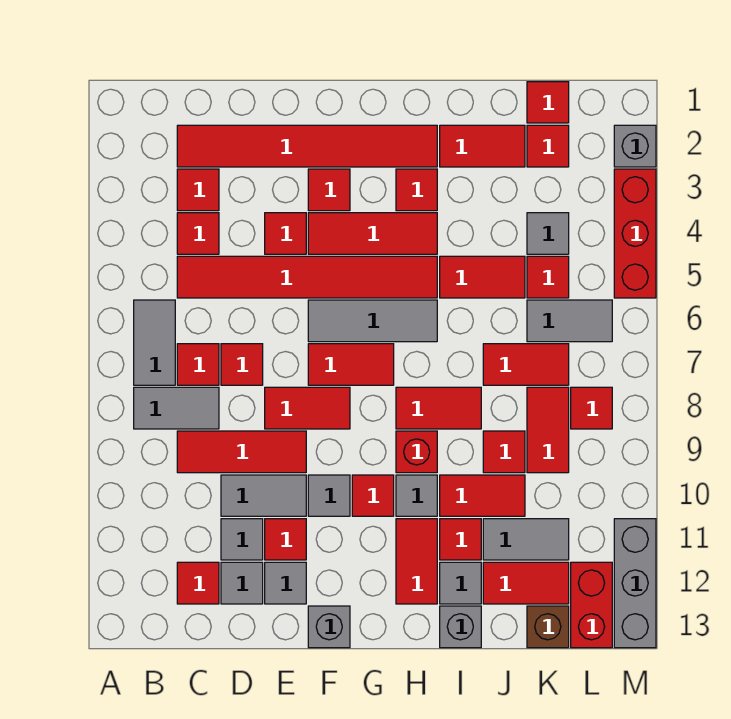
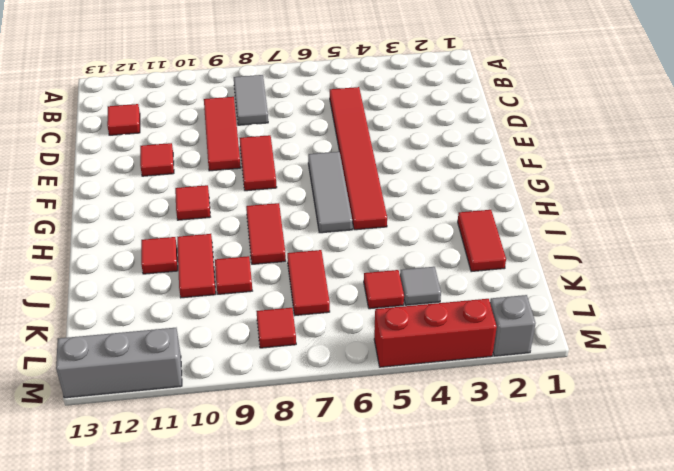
none -> grey tile B6:B7 level 1
none -> red tile C2:H2 level 1
none -> red tile C3 level 1
none -> red tile C4 level 1

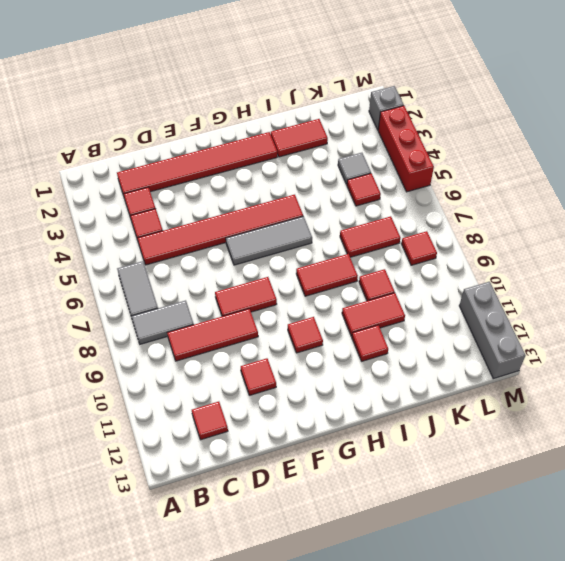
none -> red tile C7 level 1
none -> red tile D7 level 1
none -> grey tile D10:E10 level 1
none -> grey tile D11 level 1

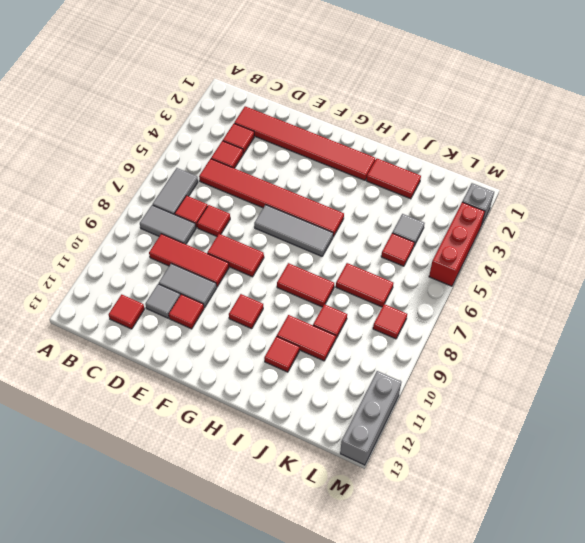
none -> grey tile D12 level 1
none -> red tile E4 level 1
none -> grey tile E12 level 1
none -> red tile F3 level 1

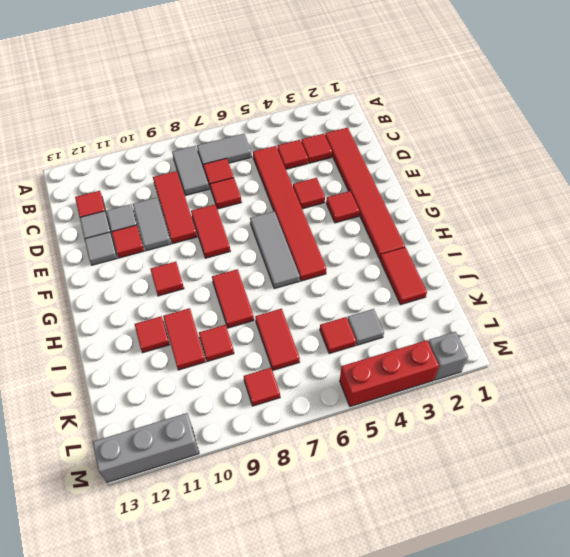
none -> red tile F4:H4 level 1
none -> red tile F7:G7 level 1
none -> grey tile F10 level 1
none -> grey brick F13 level 1

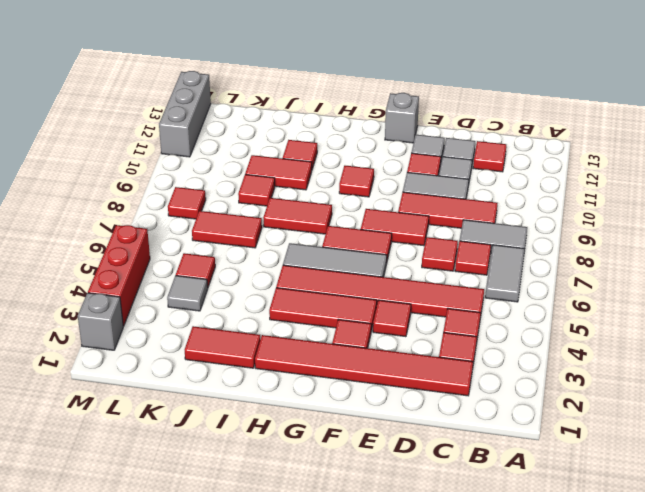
none -> grey tile F10 level 1
none -> red tile H3 level 1
none -> red brick H9 level 1
none -> grey tile H10 level 1

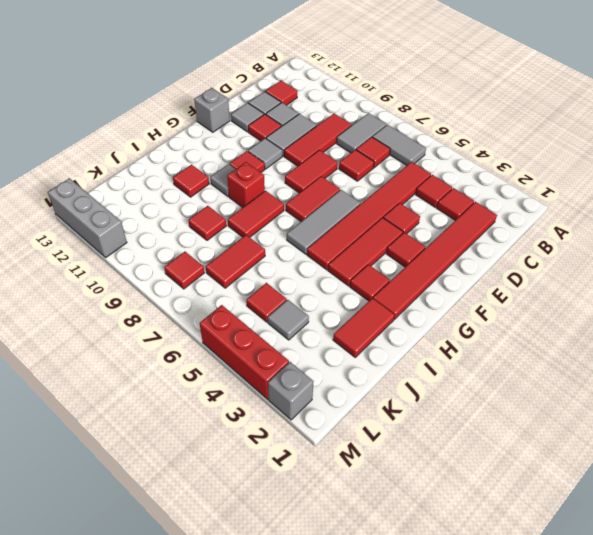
none -> red tile H11:H12 level 1
none -> red tile I5:J5 level 1
none -> red tile I10:J10 level 1
none -> grey tile I12 level 1

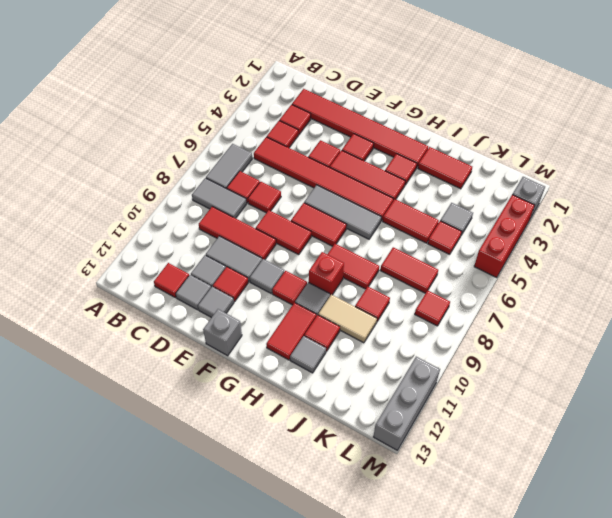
tan tile I10:J10 level 1 -> red tile I10:J10 level 1
none -> grey brick I13 level 1
none -> grey tile J11:K11 level 1
none -> red tile J12:K12 level 1
none -> red tile K1 level 1

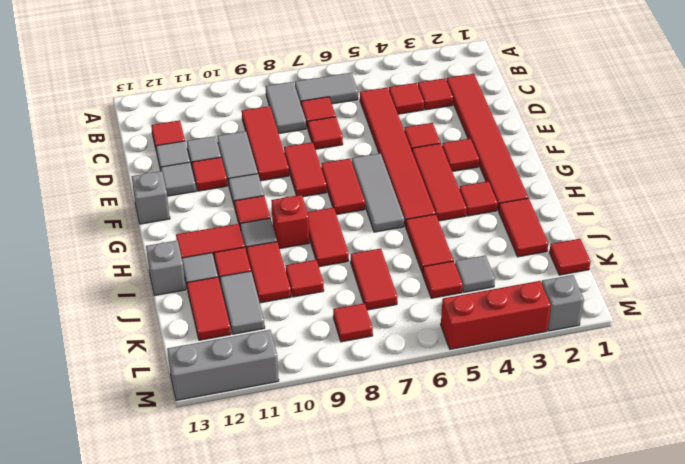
none -> red tile K2 level 1
none -> grey tile K6:L6 level 1
none -> red tile K8:K9 level 1
none -> brown brick K13 level 1

